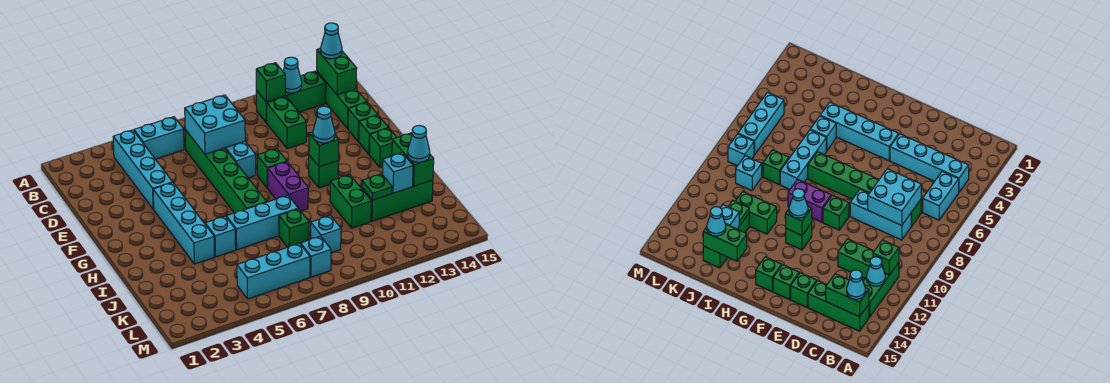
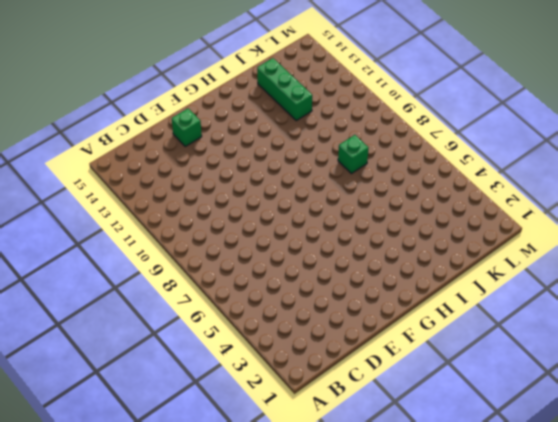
none -> cyan brick B4:E4 level 1
none -> cyan brick B5:B6 level 1
none -> green brick B11:B13 level 1
none -> green brick B14:D14 level 1

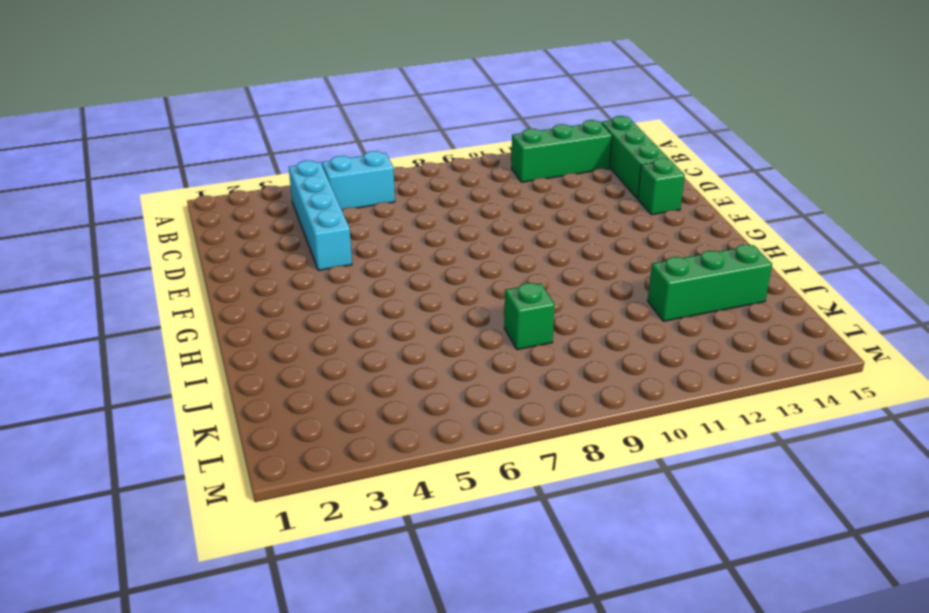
none -> green brick C7:H7 level 1
none -> cyan brick C8:E8 level 1
none -> green brick C11:D11 level 1
none -> cyan brick F4:I4 level 1

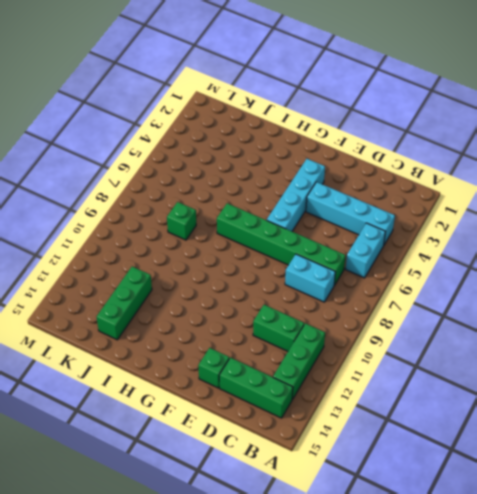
cyan brick C8:D8 level 1 -> cyan brick C8:E8 level 1
cyan brick F3:F6 level 1 -> cyan brick F4:I4 level 1
none -> green brick F9 level 1
none -> green brick F14 level 1
none -> purple brick G9:H9 level 1
none -> green brick G11 level 1

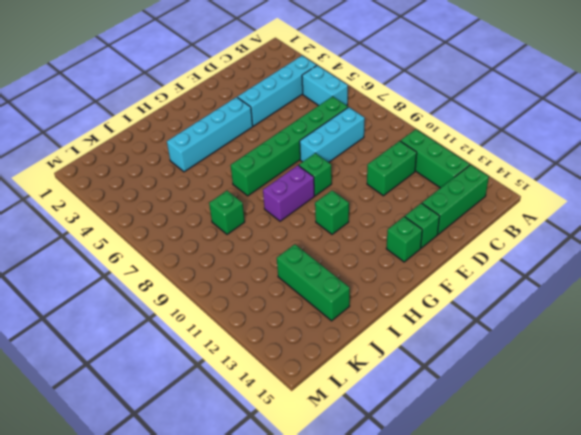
none -> green brick G14 level 1
none -> cyan brick I5 level 1
none -> cyan brick I6:I8 level 1
none -> green brick I11:J11 level 1

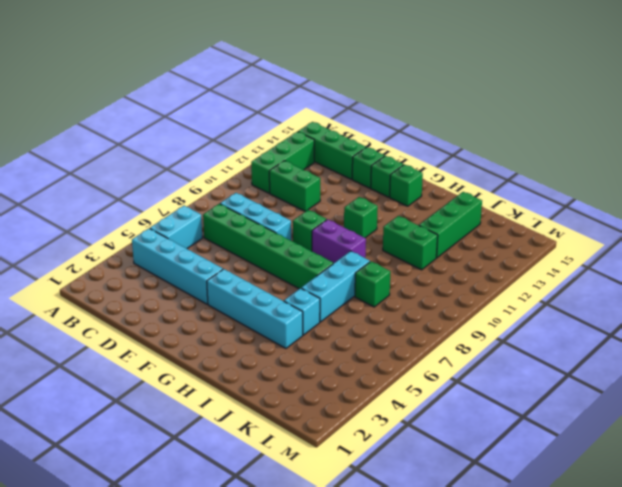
none -> cyan brick K9 level 1
none -> cyan brick L5:L7 level 1
none -> cyan brick L8 level 1
none -> green brick B11 level 2

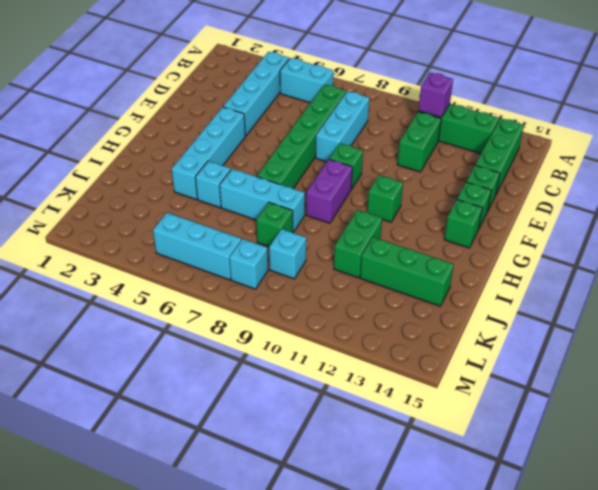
purple brick B11 level 2 -> green brick B11 level 2
none -> cyan cone B12 level 2
none -> green brick B14:C14 level 2
none -> cyan brick C7:D8 level 2
none -> green brick G11 level 2

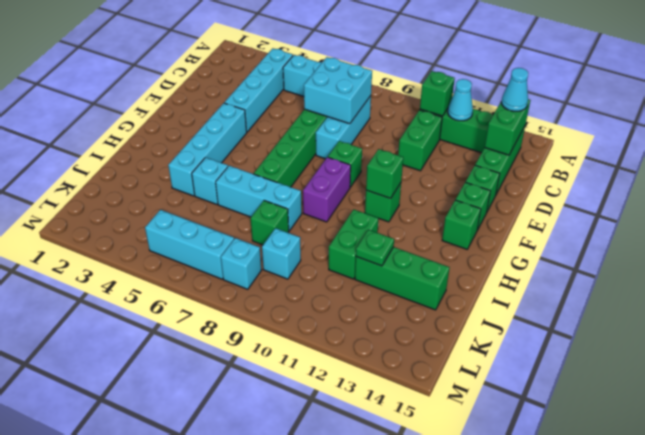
none -> green brick I14:J14 level 2
none -> cyan brick J13 level 2
none -> cyan cone G11 level 3
none -> cyan cone J14 level 3

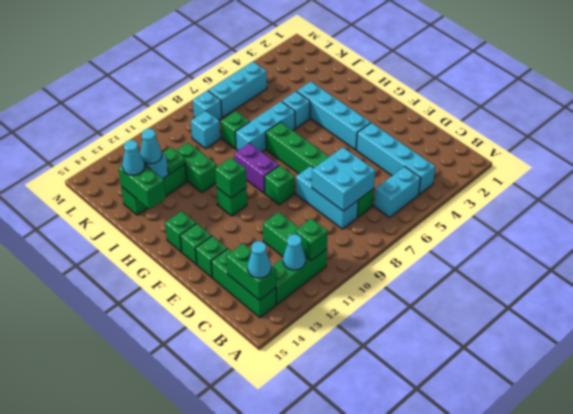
cyan cone J13 level 3 -> cyan cone G11 level 3

